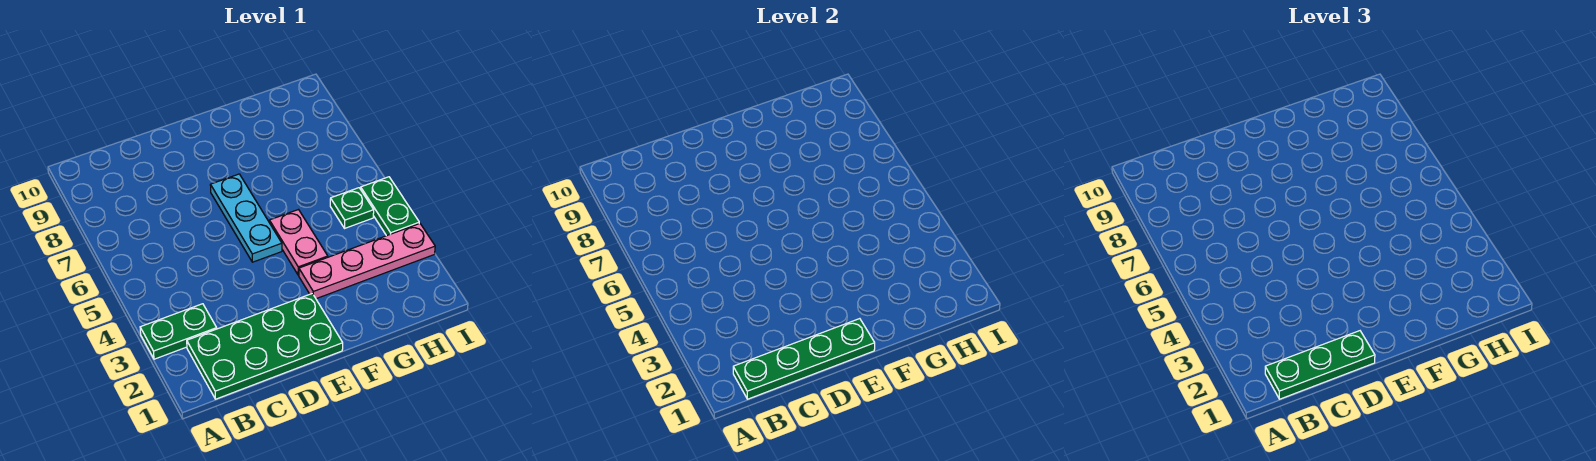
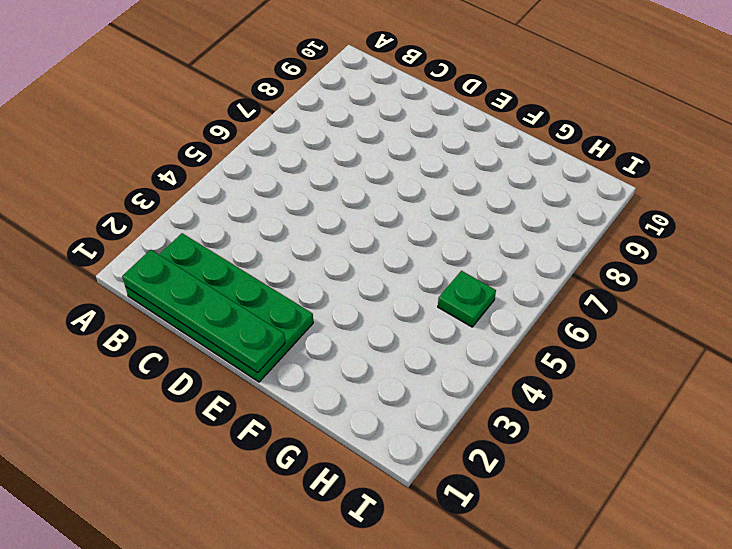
none -> green plate A3:B3 level 1
none -> cyan plate E5:E7 level 1

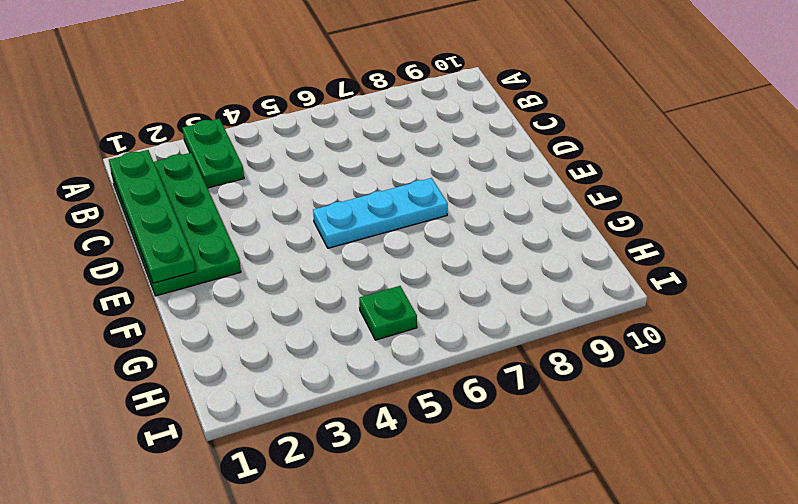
none -> pink plate F3:I3 level 1
none -> pink plate F4:F5 level 1

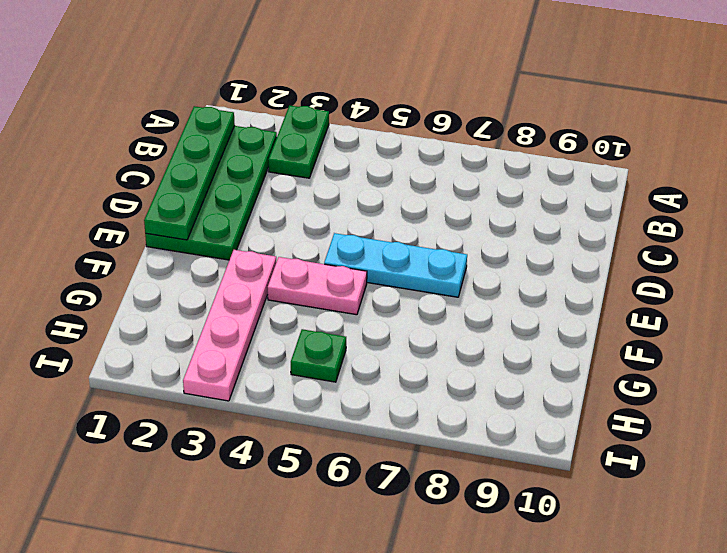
none -> green plate I4:I5 level 1
none -> green plate B1:D1 level 3

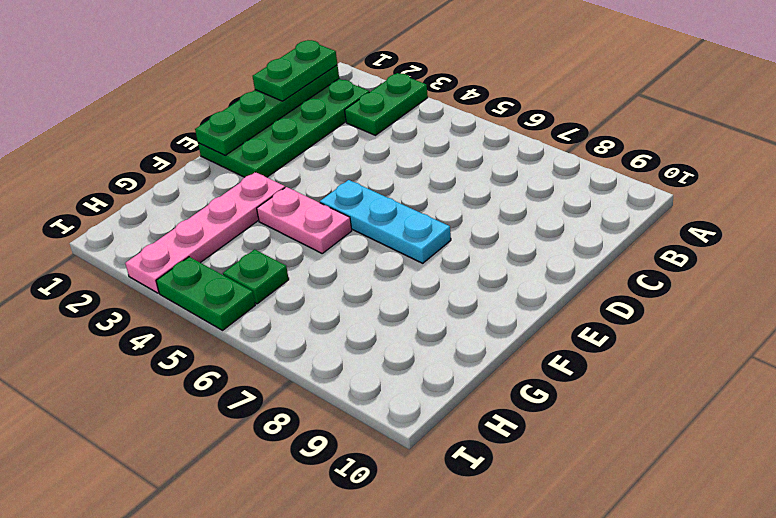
green plate B1:C1 level 3 -> green plate B1:D1 level 3

